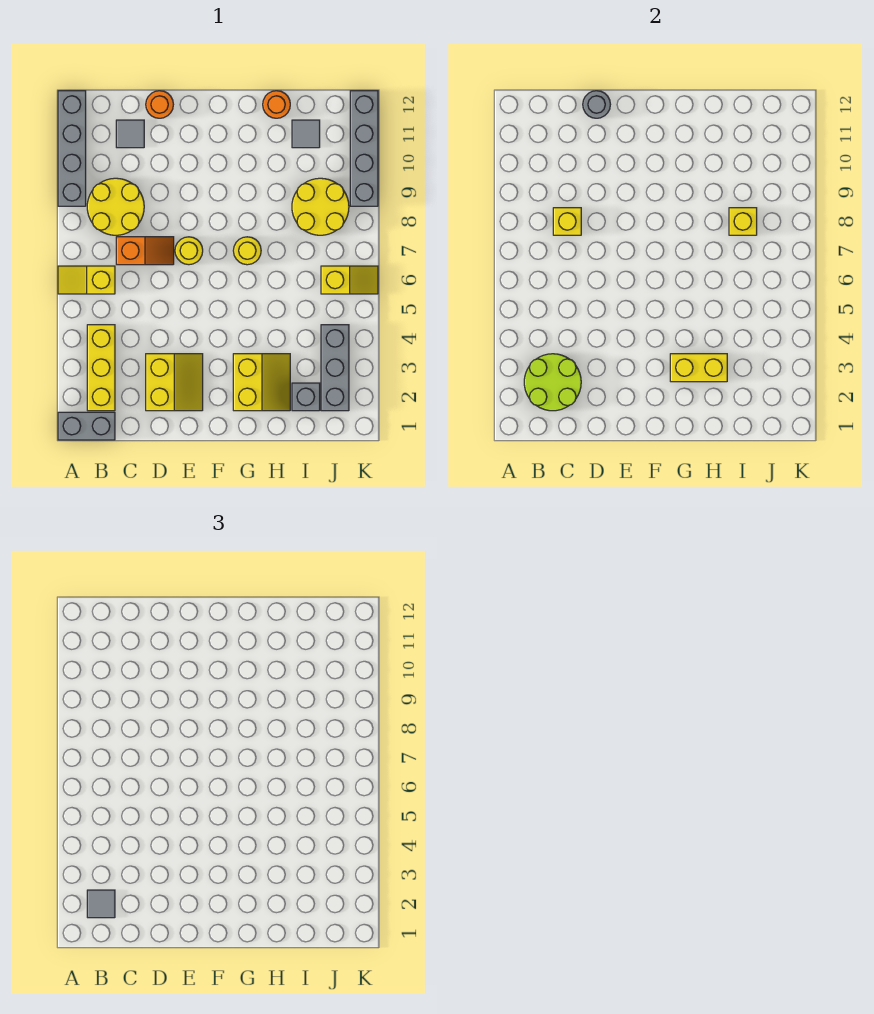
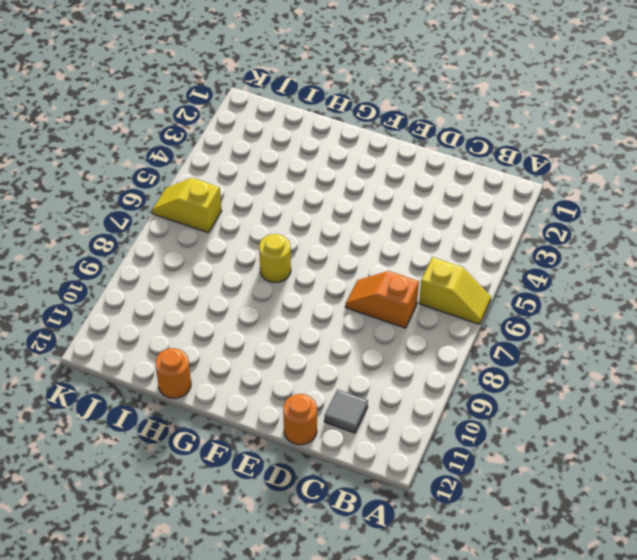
none -> grey brick A1:B1 level 1
none -> grey brick A9:A12 level 1
none -> yellow brick B2:B4 level 1

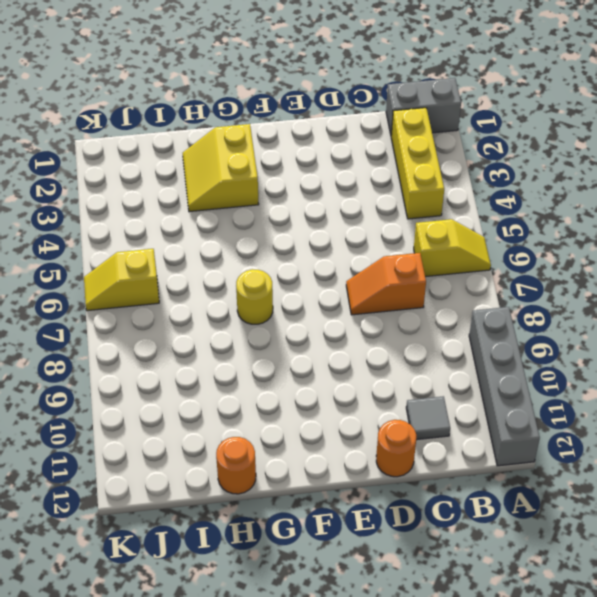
none -> yellow round brick B8:C9 level 1
none -> yellow slope D2:E3 level 1 top D
none -> yellow round brick E7 level 1

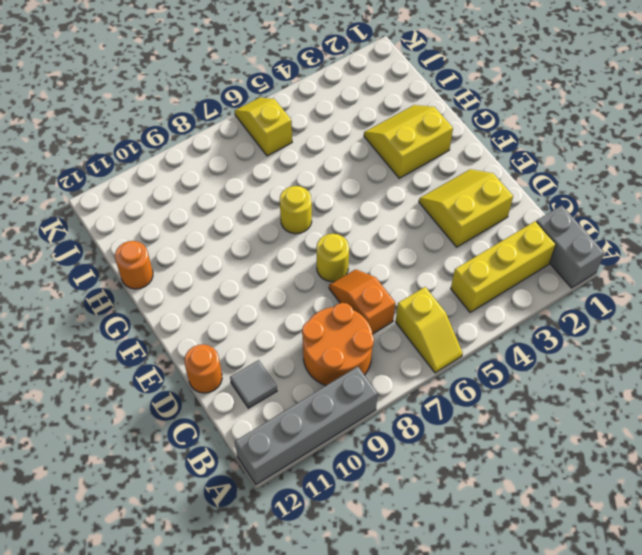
orange round brick B8:C9 level 1 -> yellow round brick B8:C9 level 1
none -> grey brick I2 level 1
none -> yellow round brick I8:J9 level 1
none -> grey tile I11 level 1

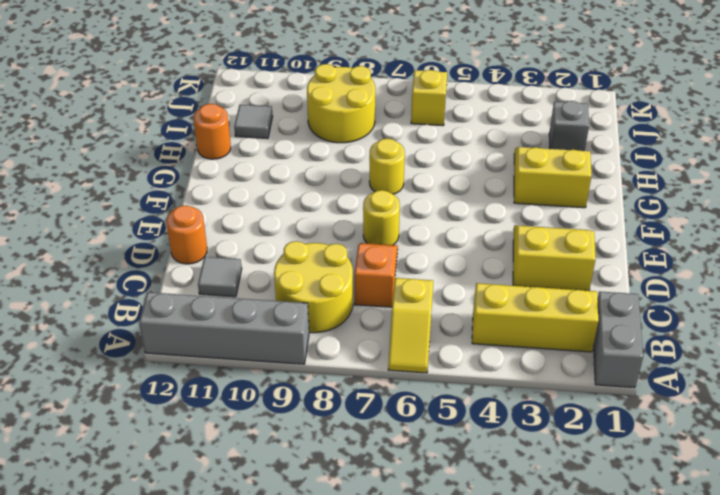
none -> grey brick J2:J4 level 1
none -> grey brick K9:K12 level 1
none -> lime round brick B2:C3 level 2

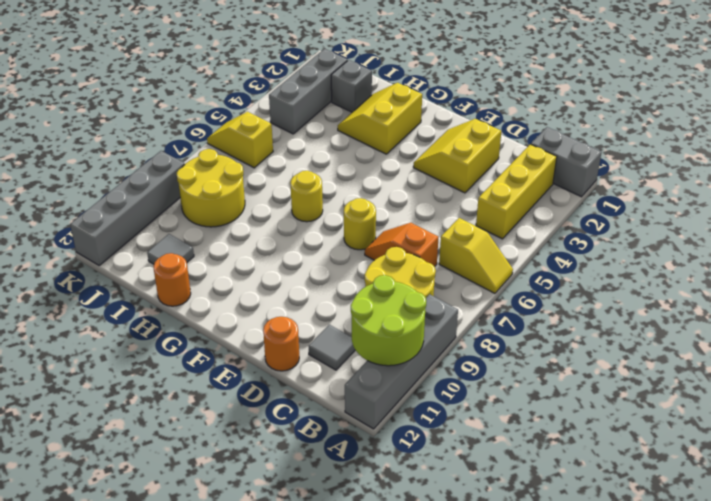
lime round brick A10:B11 level 2 -> lime round brick B2:C3 level 2
none -> yellow brick C8 level 2
none -> grey round brick D12 level 2
none -> yellow brick G3:H3 level 2

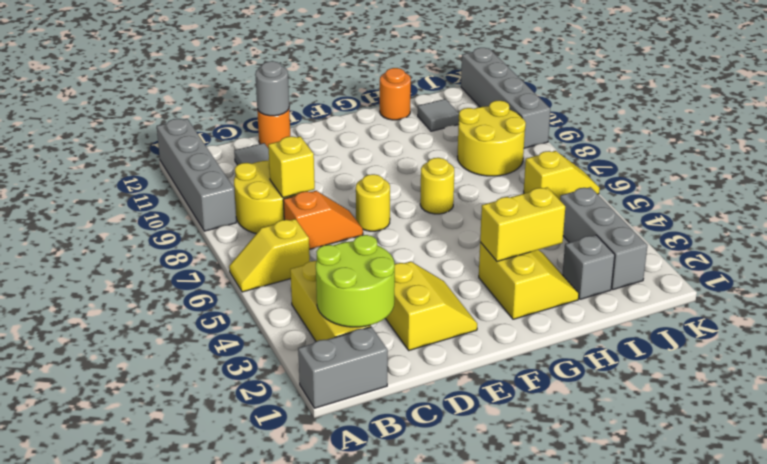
none -> yellow brick I8 level 2
none -> grey tile B2 level 3

